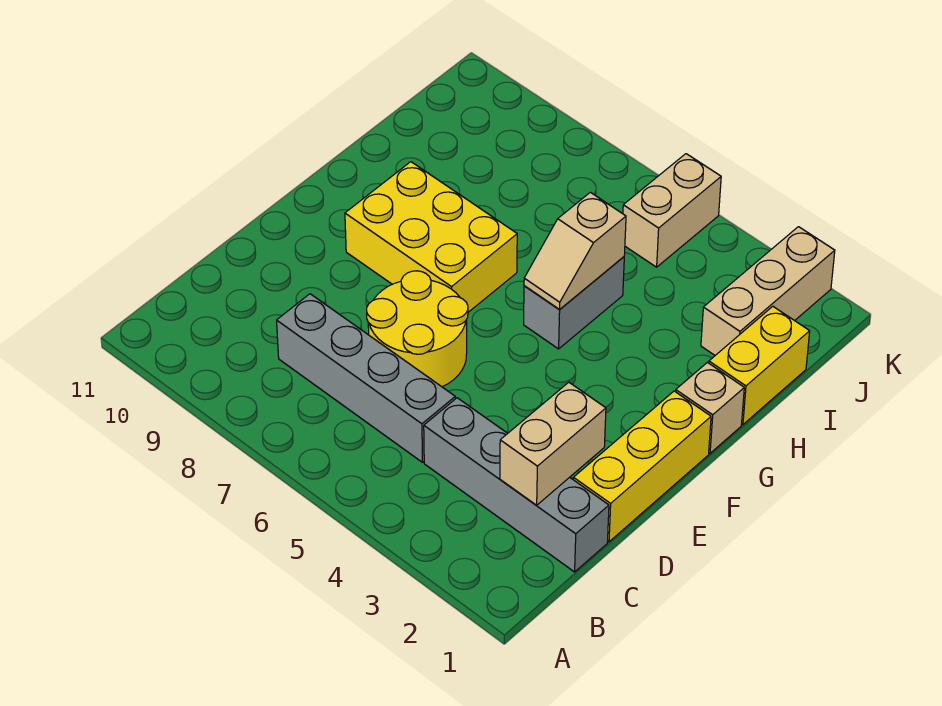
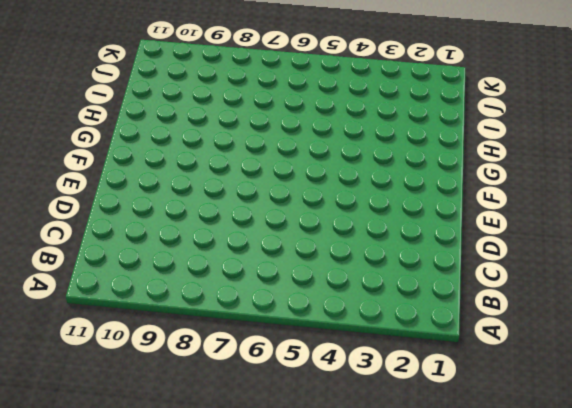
none -> grey brick C1:C4 level 1
none -> grey brick C5:C8 level 1
none -> yellow brick D1:F1 level 1

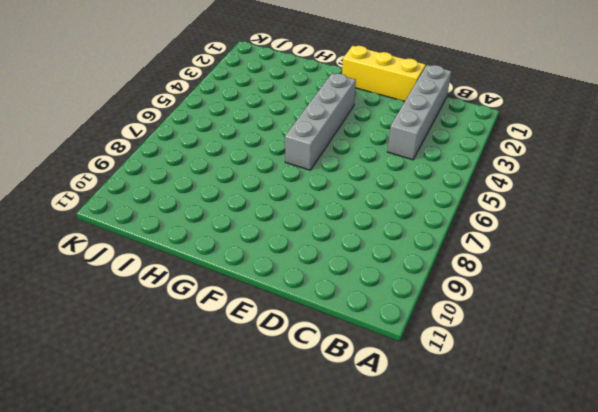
grey brick F3:F6 level 1 -> grey brick C5:C8 level 1
none -> yellow round brick D6:E7 level 1
none -> yellow brick F7:G9 level 1
none -> tan brick G1 level 1

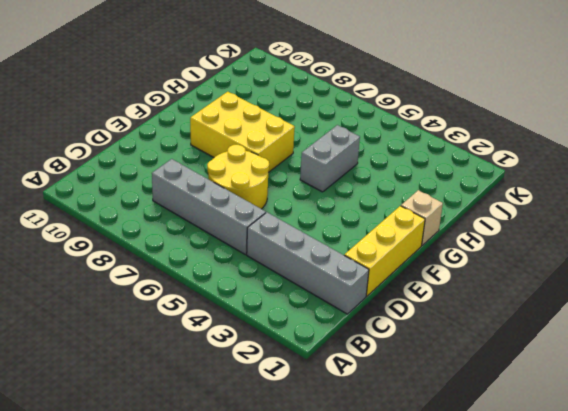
none -> yellow brick H1:I1 level 1
none -> tan brick I2:K2 level 1
none -> tan brick J5:K5 level 1

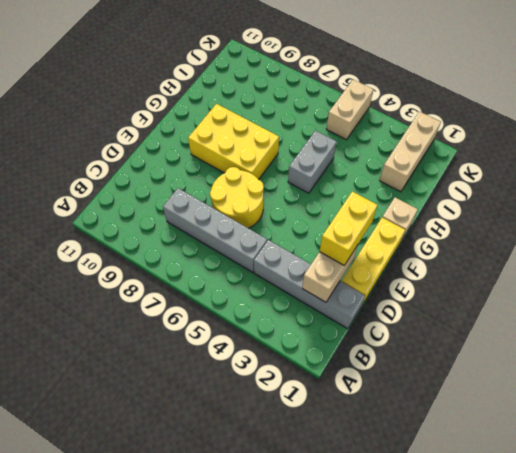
yellow brick D2:E2 level 3 -> yellow brick H1:I1 level 1
none -> tan slope G5:H5 level 2 top H

